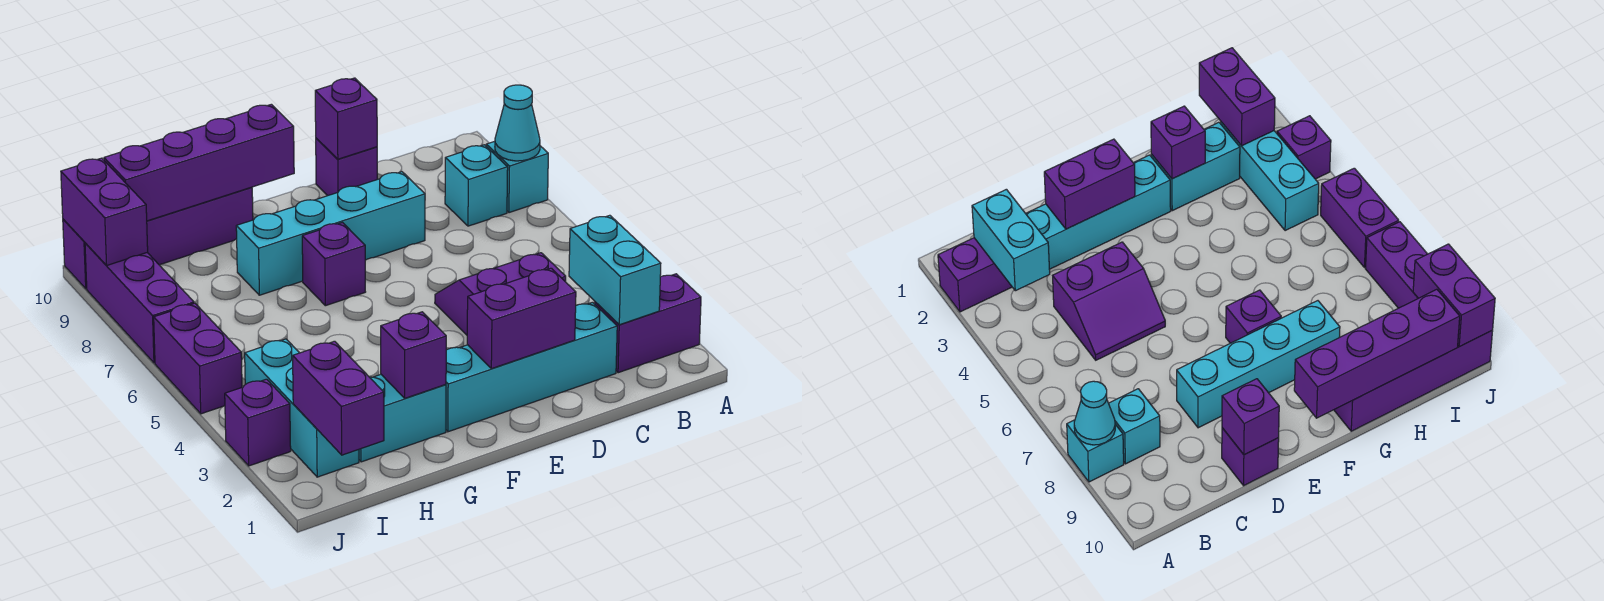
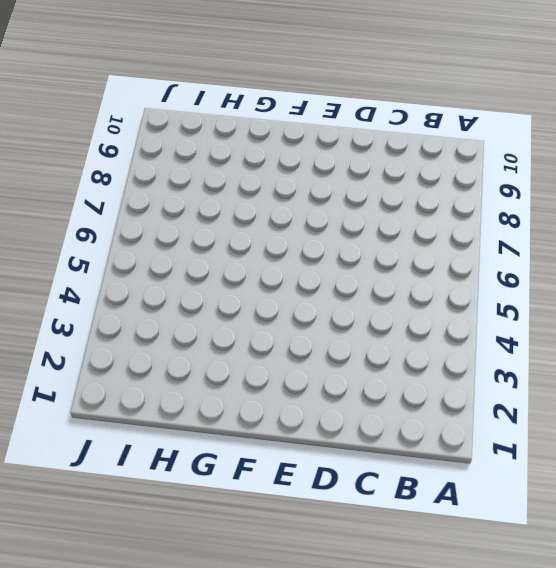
none -> purple brick A2:B2 level 1
none -> cyan brick A8 level 1
none -> cyan brick B8 level 1

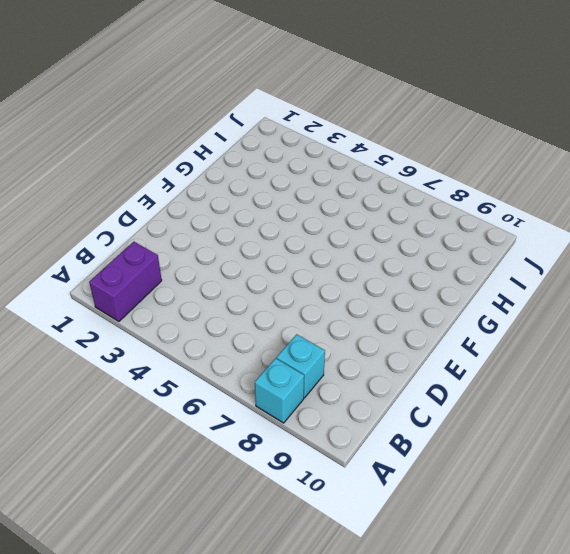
none -> cyan brick C2:F2 level 1
none -> purple slope C4:D5 level 1 top 4
none -> cyan brick D8:G8 level 1

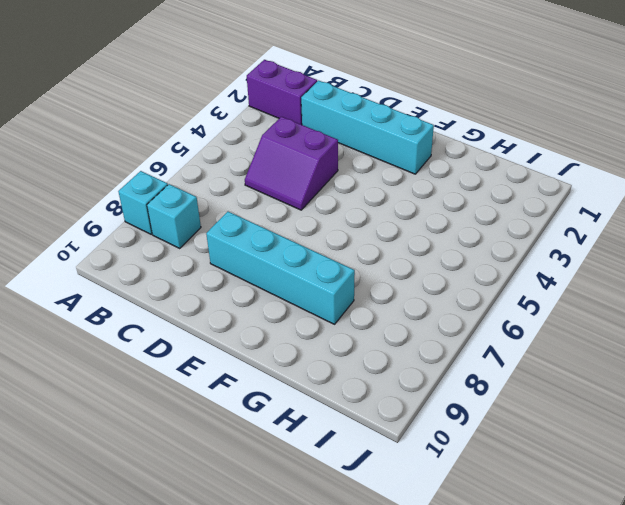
none -> purple brick D10 level 1
none -> purple brick F7 level 1
none -> cyan brick G2:H2 level 1

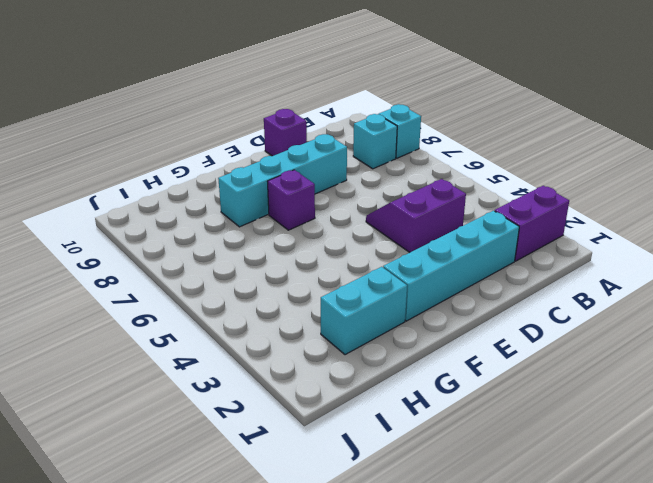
none -> purple brick G10:J10 level 1
none -> cyan brick I2:I4 level 1
none -> purple brick J3 level 1

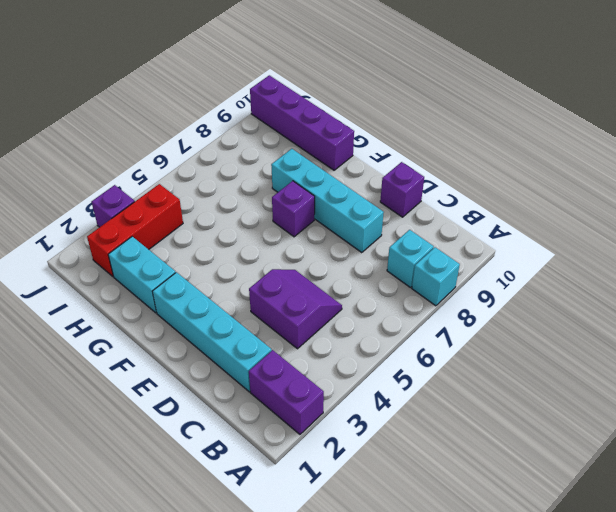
red brick I2:I4 level 1 -> cyan brick I2:I4 level 1
none -> purple brick J5:J6 level 1
none -> purple brick J7:J9 level 1
none -> cyan cone A8 level 2

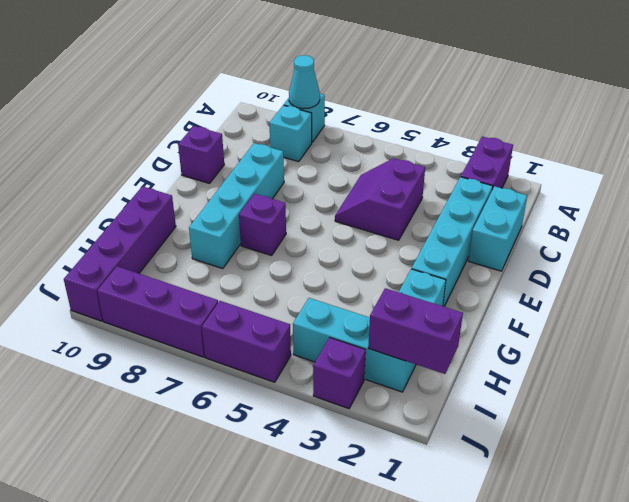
cyan brick C1:D1 level 1 -> cyan brick B2:B3 level 2
none -> purple brick D2:E2 level 2
none -> purple brick D10 level 2
none -> purple brick F10:I10 level 2

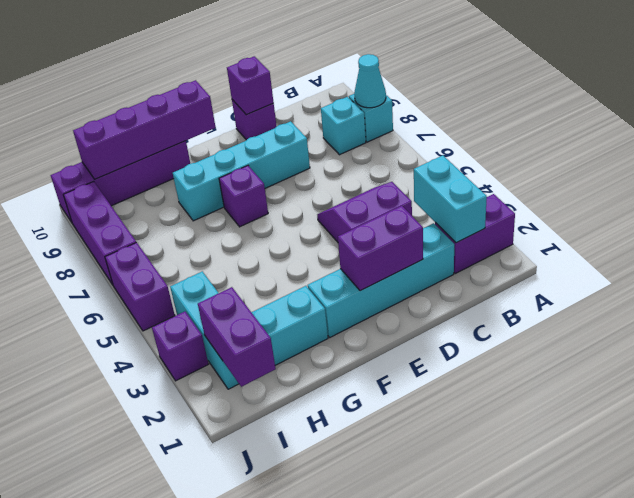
none -> purple brick G2 level 2
none -> purple brick J9:J10 level 2

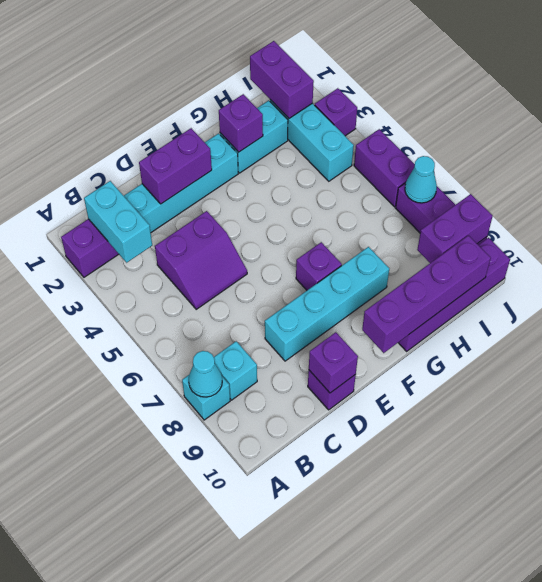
purple brick I9:J9 level 2 -> purple brick J9:J10 level 2
cyan cone J7 level 2 -> none

